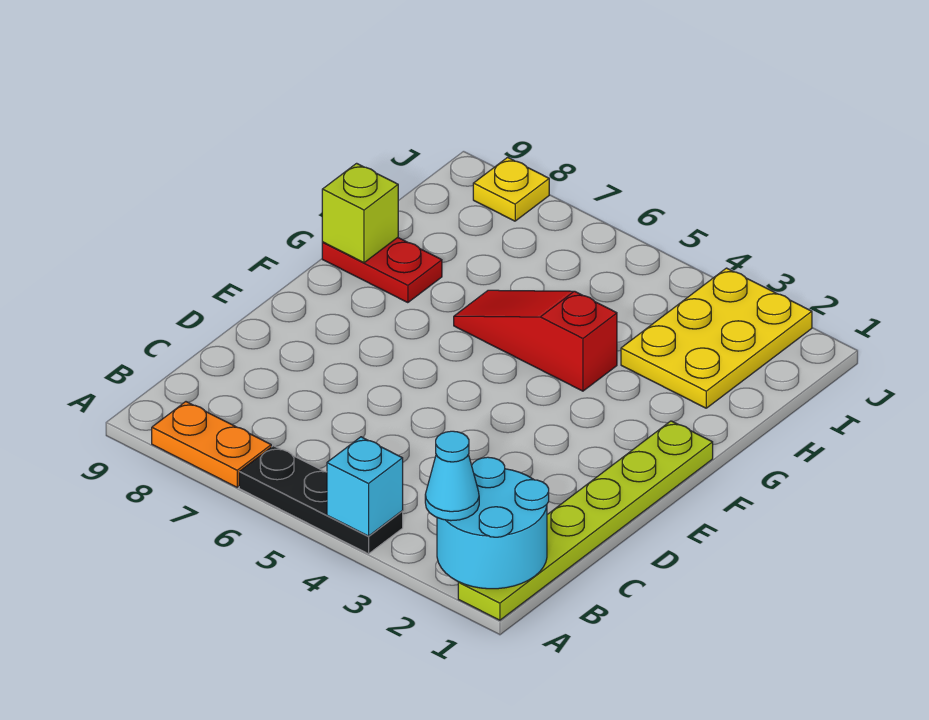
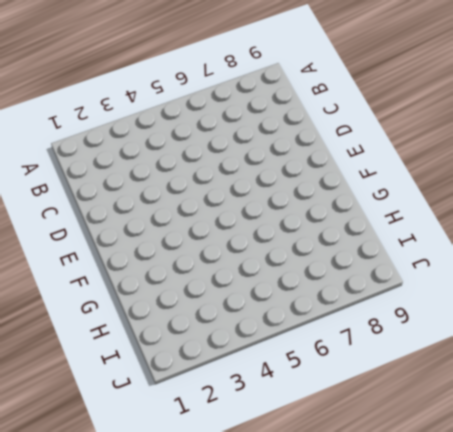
none -> lime plate A1:F1 level 1
none -> black plate A4:A6 level 1

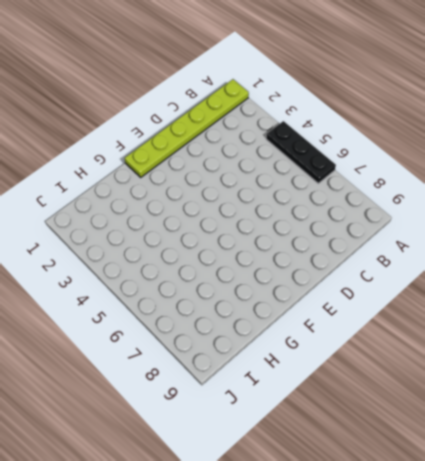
none -> orange plate A7:A8 level 1
none -> red slope G4:G6 level 1 top 4

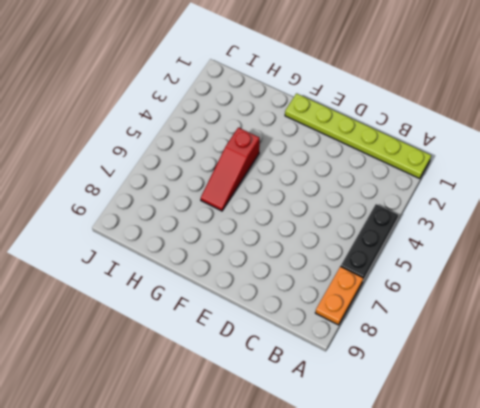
none -> red plate G8:G9 level 1
none -> yellow plate H2:J3 level 1

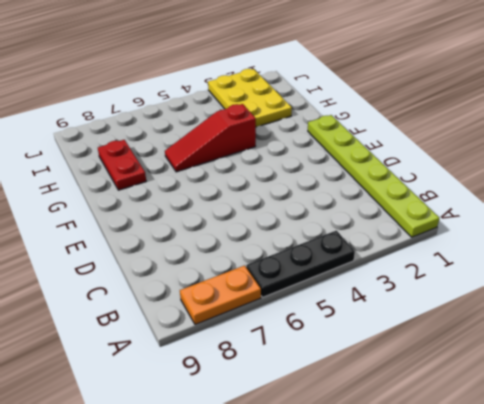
red plate G8:H8 level 1 -> red plate G8:G9 level 1
none -> yellow plate J8 level 1
none -> cyan round brick A1:B2 level 2

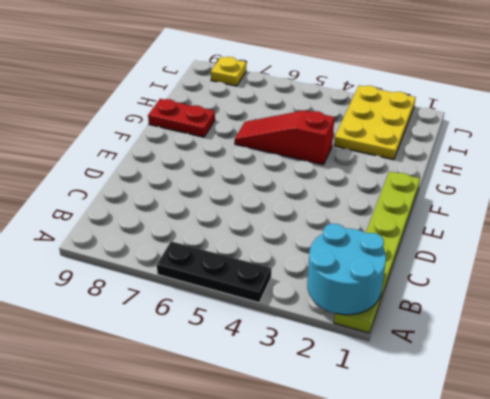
none -> orange plate A7:A8 level 1
none -> cyan brick A4 level 2

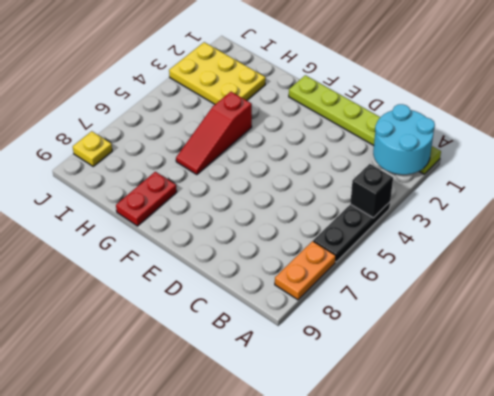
black brick A4 level 2 -> cyan brick A4 level 2
none -> lime brick G9 level 2
none -> cyan cone A2 level 3

